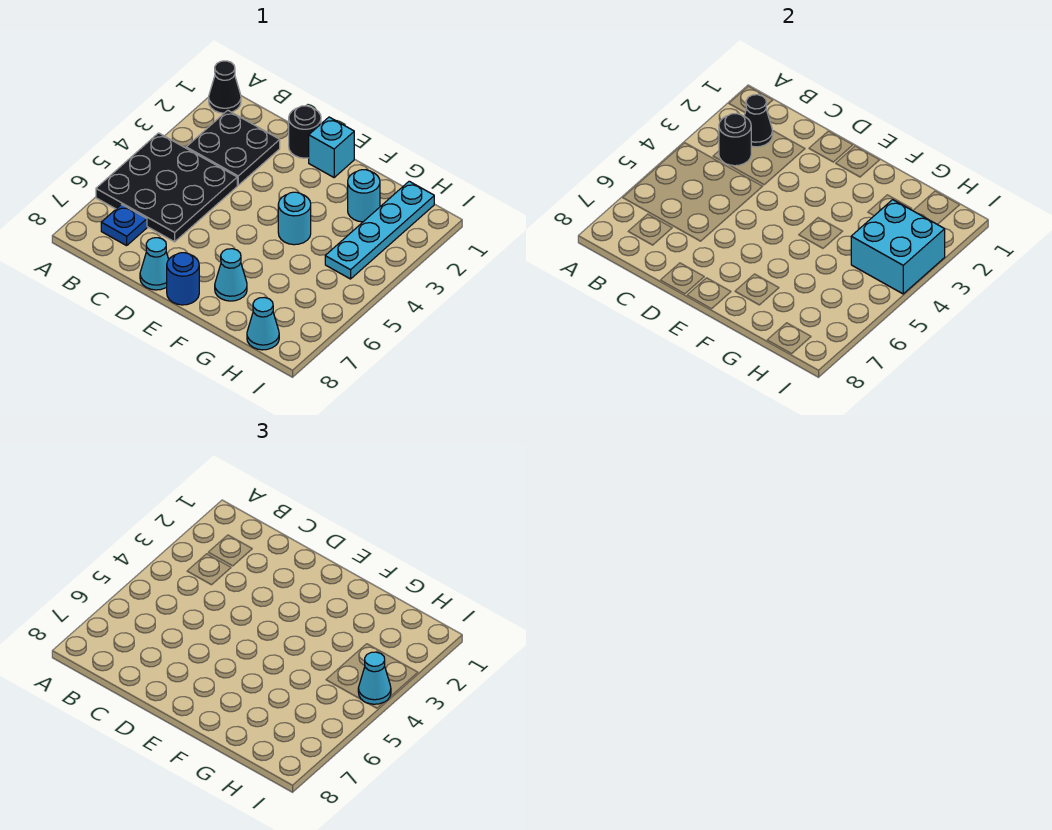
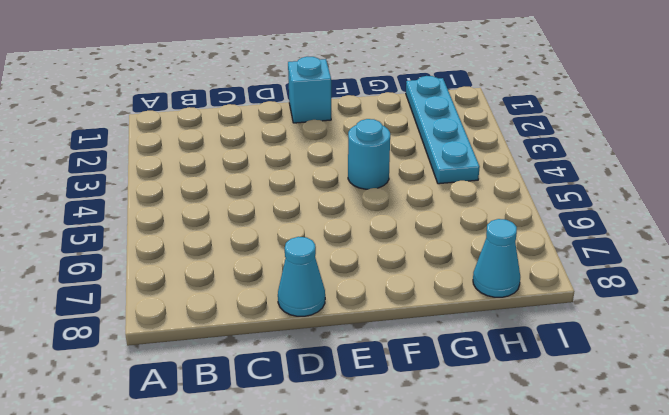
none -> black cone A1 level 1
none -> black plate A4:C6 level 1
none -> black plate B2:C3 level 1

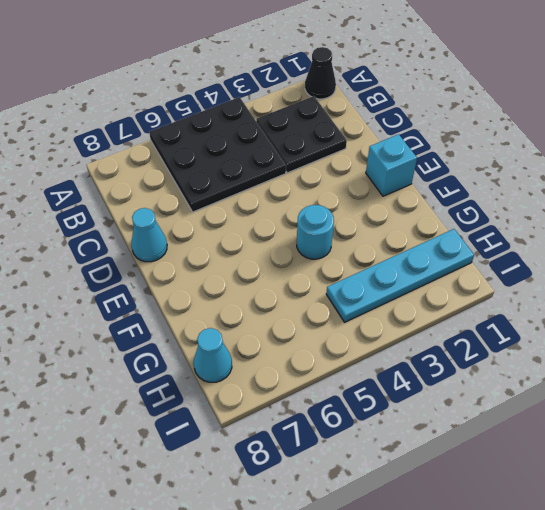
none -> blue plate B7 level 1
none -> black round brick D1 level 1
none -> blue round brick E8 level 1

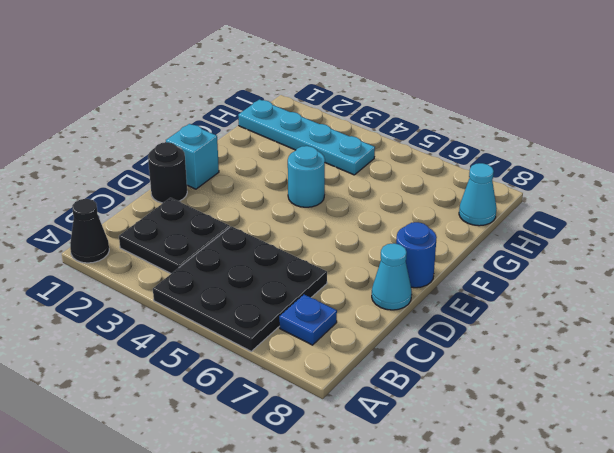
none -> cyan cone F7 level 1
none -> cyan round brick G2 level 1
none -> black cone B2 level 2

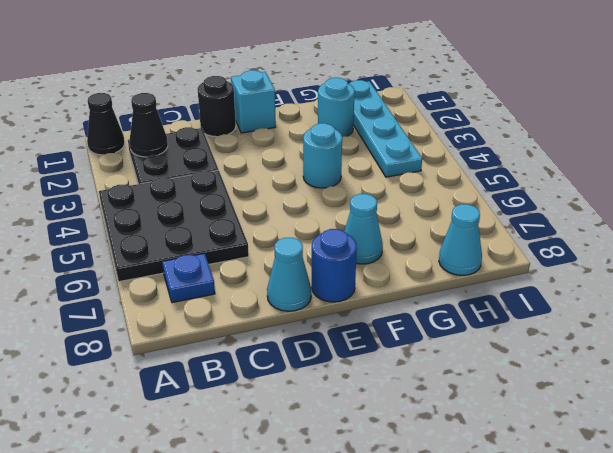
none -> black round brick B3 level 2
none -> cyan brick H3:I4 level 2
none -> cyan cone I4 level 3

